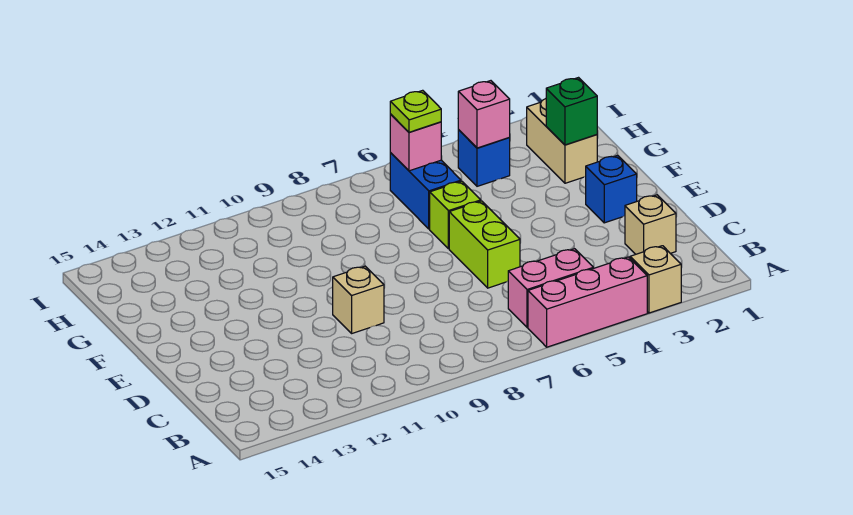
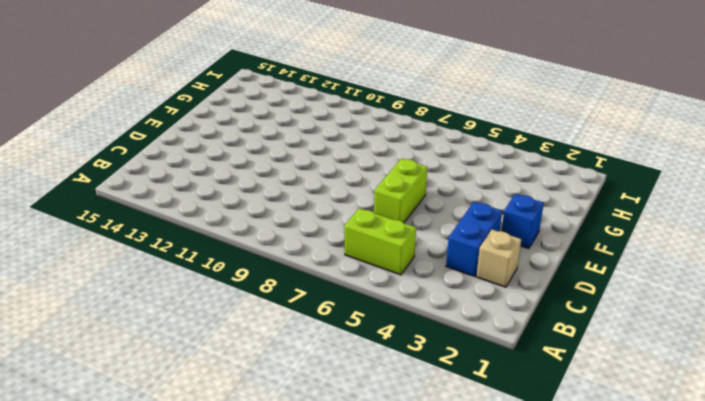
lime brick B5:B6 level 1 -> pink brick B5:B6 level 1
blue brick C3:D3 level 1 -> blue brick G6:H6 level 1
none -> tan brick A3 level 1
none -> pink brick A4:A6 level 1
none -> tan brick D10 level 1

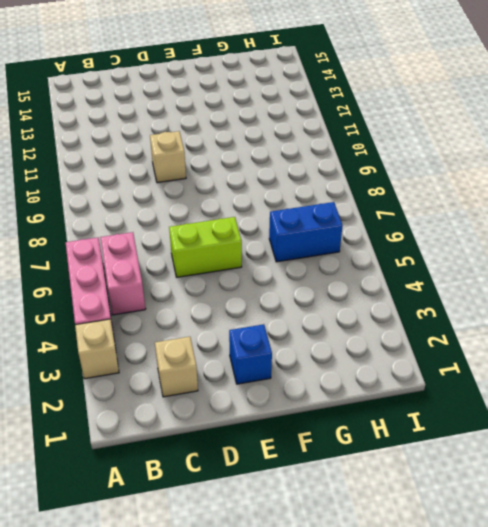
none -> lime brick F6 level 1
none -> tan brick G2:H2 level 1
none -> blue brick H4 level 1

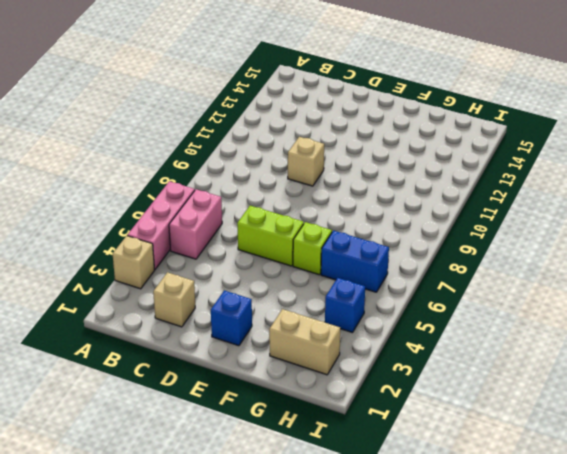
none -> green brick G2 level 2
none -> pink brick H4 level 2
none -> pink brick H6 level 2

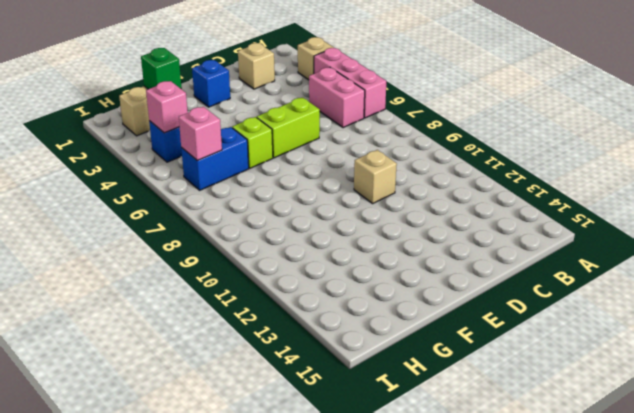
none -> lime plate H6 level 3

